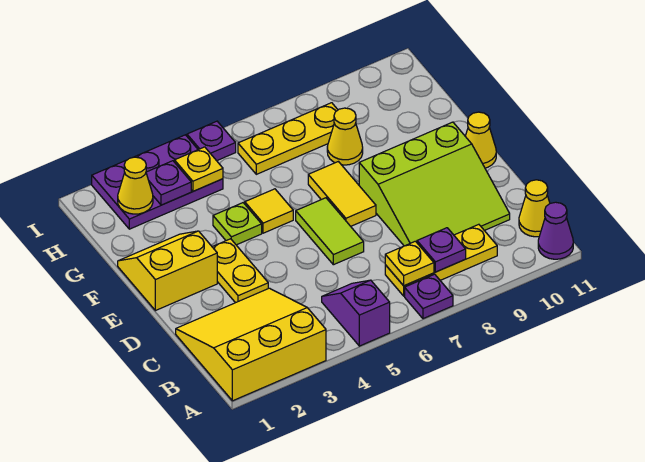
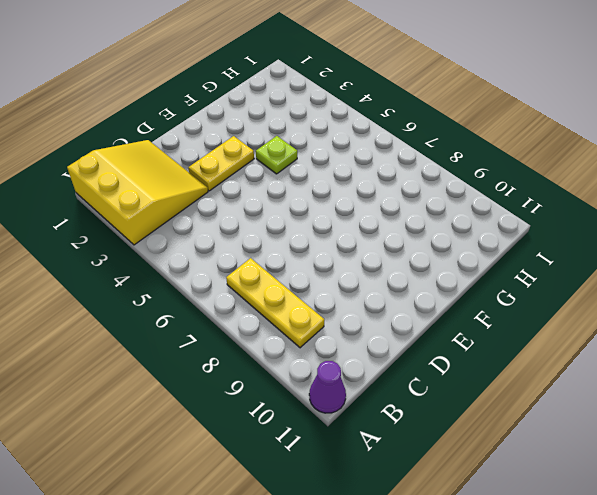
none -> purple slope A5:B5 level 1 top A
none -> purple plate A7 level 1
none -> yellow cone B11 level 1

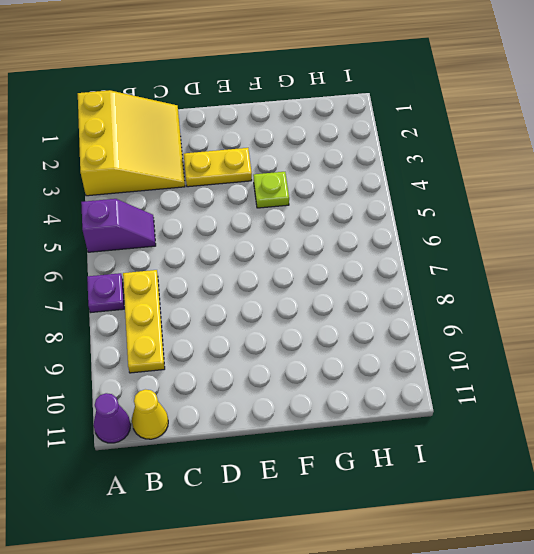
none -> lime slope C8:E10 level 1 top E
none -> lime tile D6:E6 level 1
none -> yellow slope E1:F2 level 1 top E

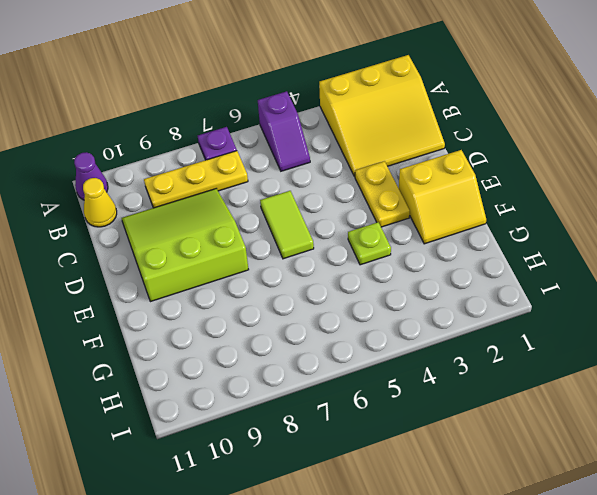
none -> yellow tile E7:F7 level 1
none -> yellow cone E11 level 1
none -> yellow tile F5 level 1

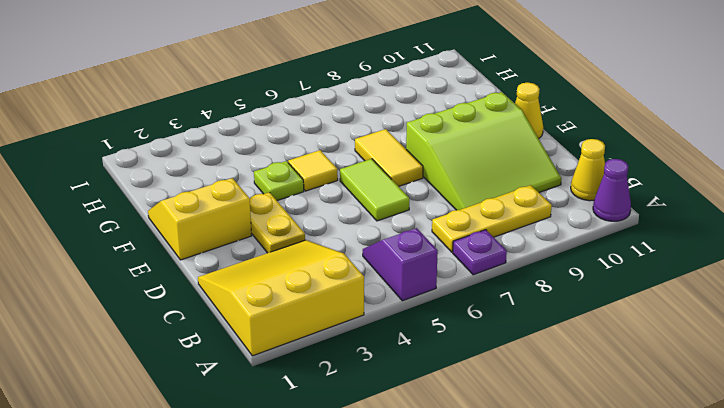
none -> yellow cone G8 level 1
none -> purple plate H2:I4 level 1
none -> yellow plate H6:H8 level 1

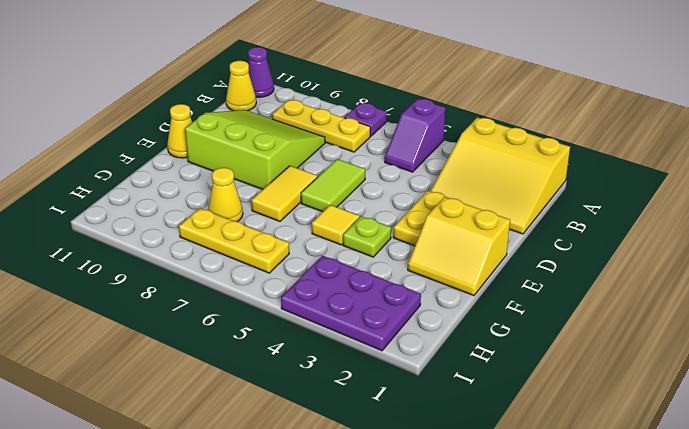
none -> purple plate I5 level 1
none -> yellow plate B7 level 2
none -> purple plate B8 level 2

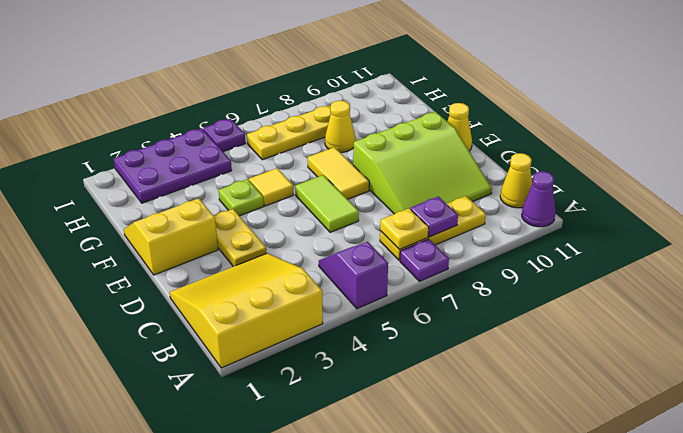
none -> yellow cone H2 level 2
none -> purple plate H3 level 2
none -> yellow plate H4 level 2

